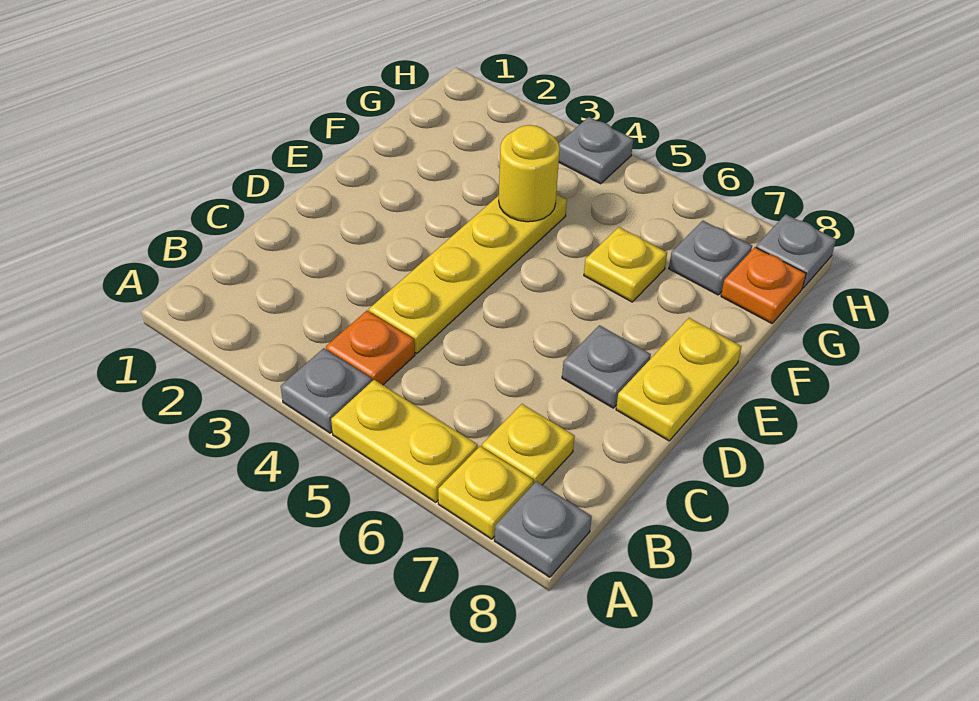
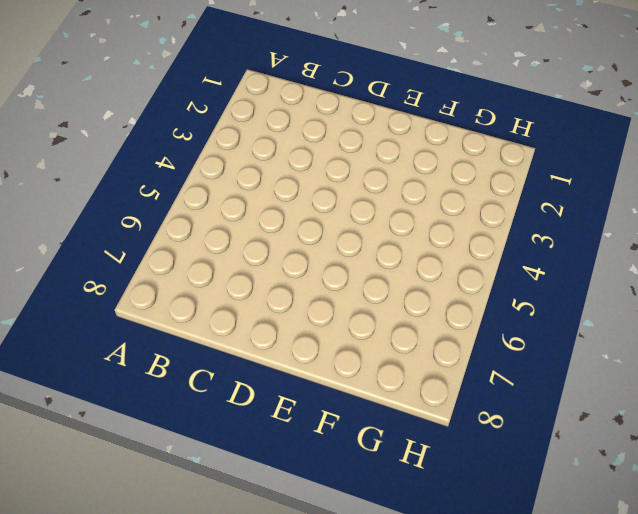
none -> grey plate A4 level 1
none -> yellow plate A5:A6 level 1
none -> yellow plate A7 level 1

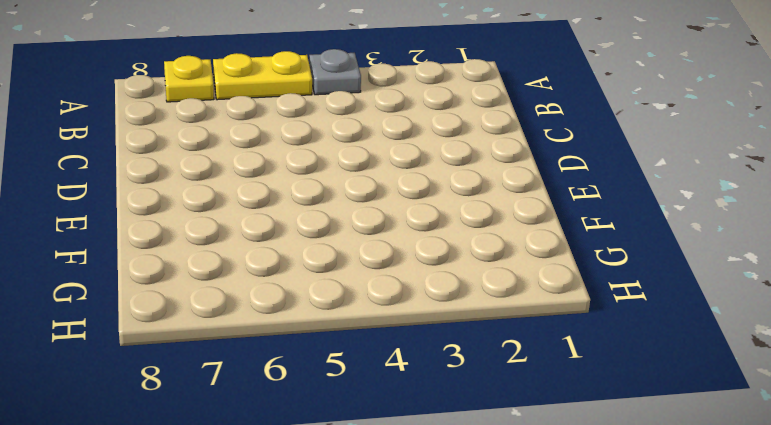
none -> grey plate A8 level 1
none -> orange plate B4 level 1
none -> yellow plate B7 level 1

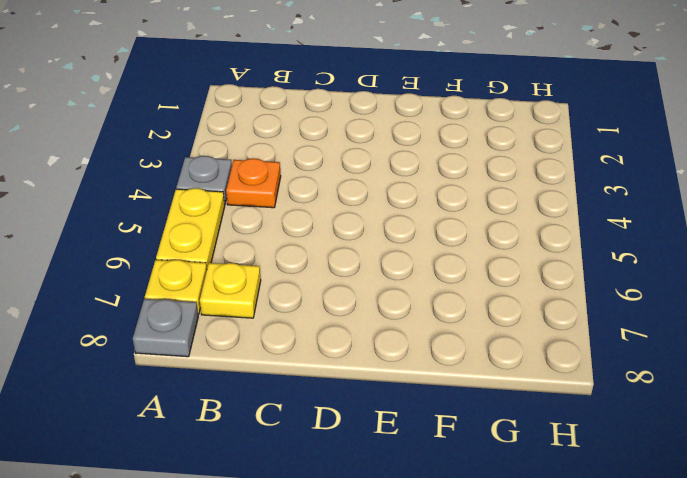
none -> yellow plate C4:F4 level 1
none -> grey plate D7 level 1
none -> yellow plate D8:E8 level 1

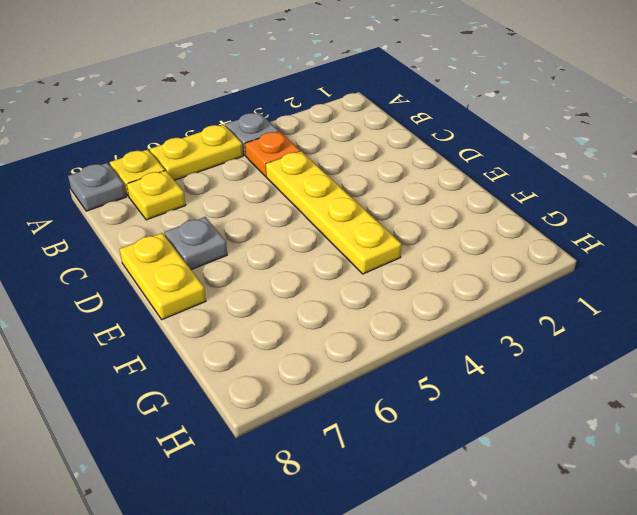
none -> yellow plate F6 level 1
none -> grey plate G7 level 1
none -> orange plate G8 level 1

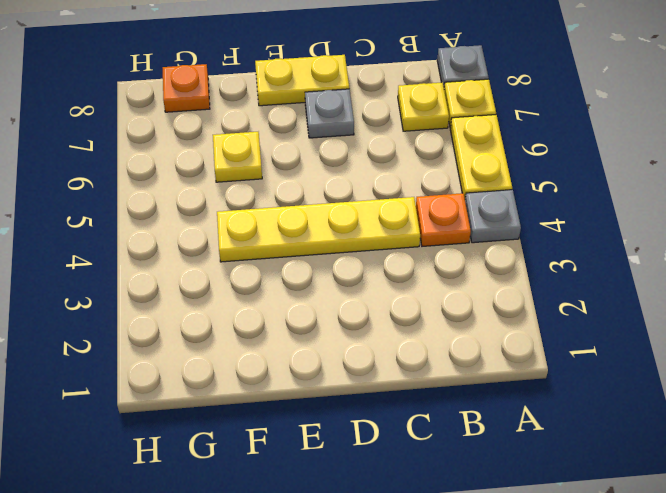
none -> grey plate G7 level 1
none -> grey plate H4 level 1
none -> grey plate H8 level 1

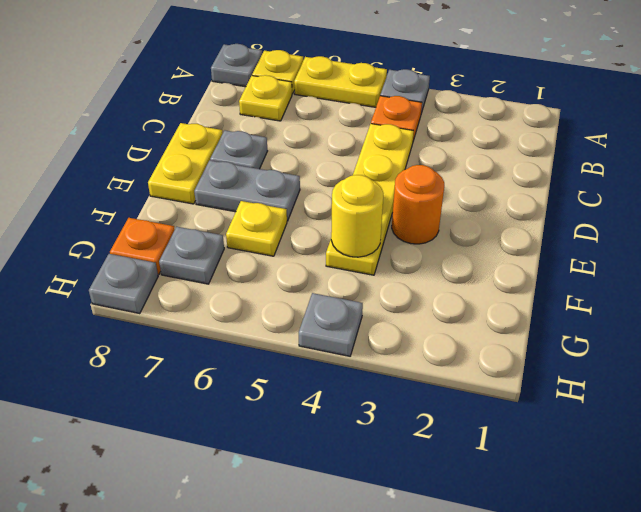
orange round brick E3 level 1 -> none
grey plate E6:E7 level 1 -> none

